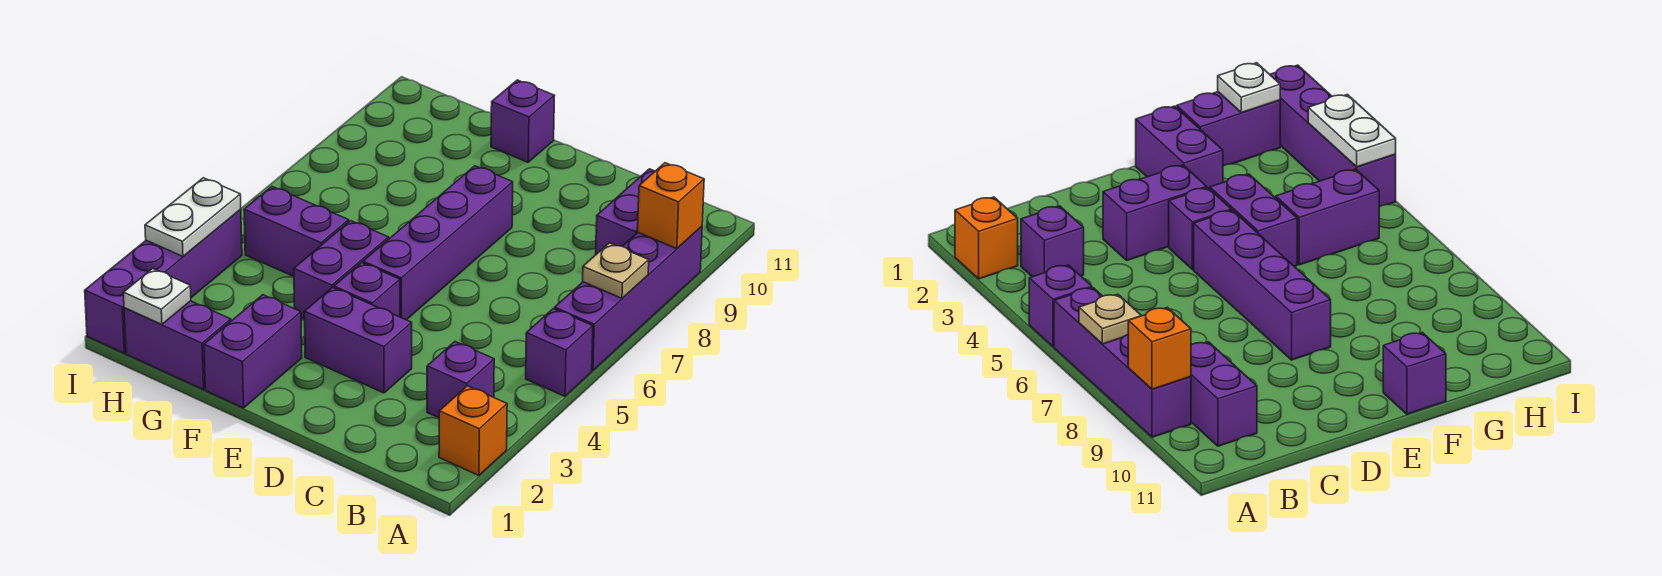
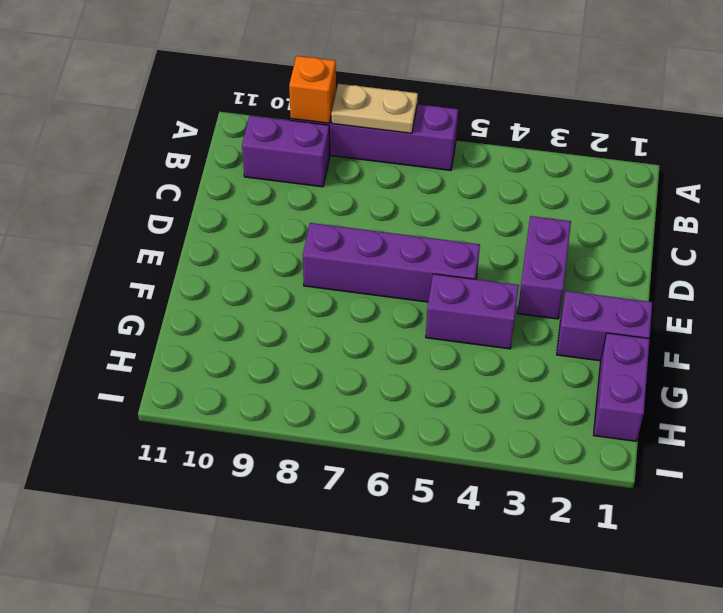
tan plate A7:A8 level 2 -> tan plate A7 level 2
none -> orange brick A2 level 1
none -> purple brick A5 level 1
none -> purple brick B3 level 1

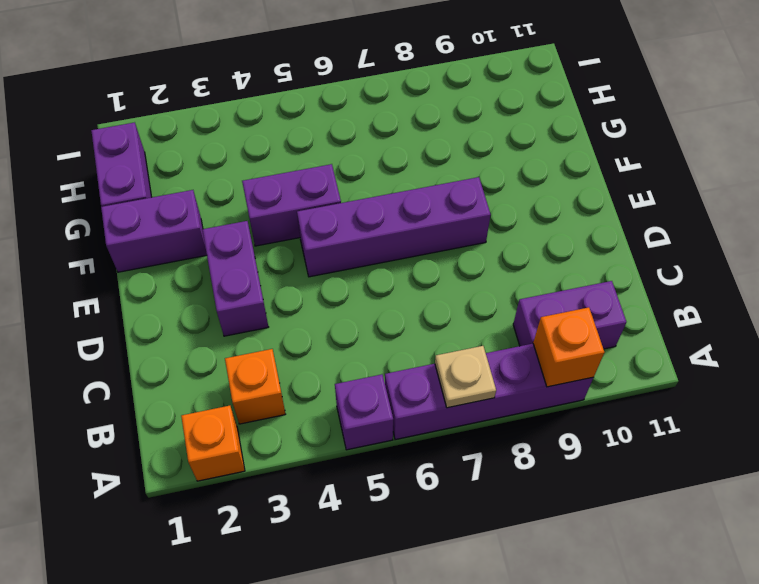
orange brick B3 level 1 -> purple brick B3 level 1
none -> purple brick E4 level 1
none -> purple brick F11 level 1
none -> purple brick G5:H5 level 1

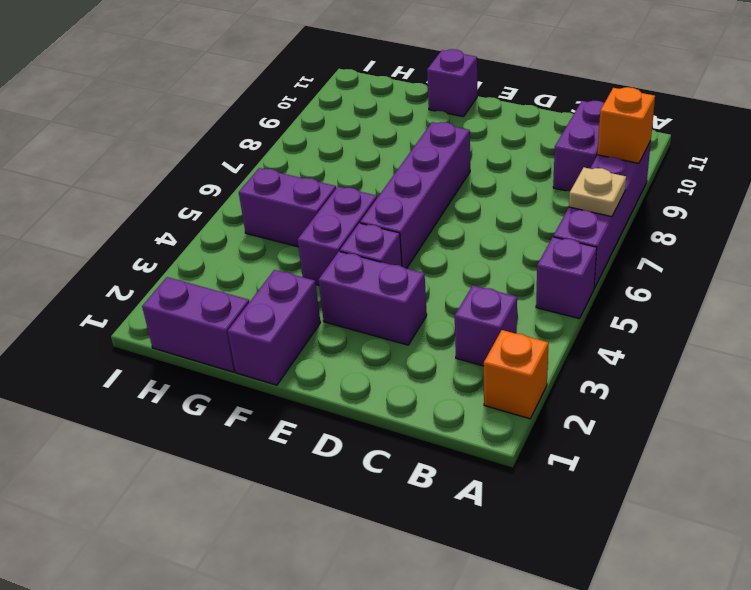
none -> purple brick I1:I4 level 1
none -> white plate H1 level 2
none -> white plate I3:I4 level 2

